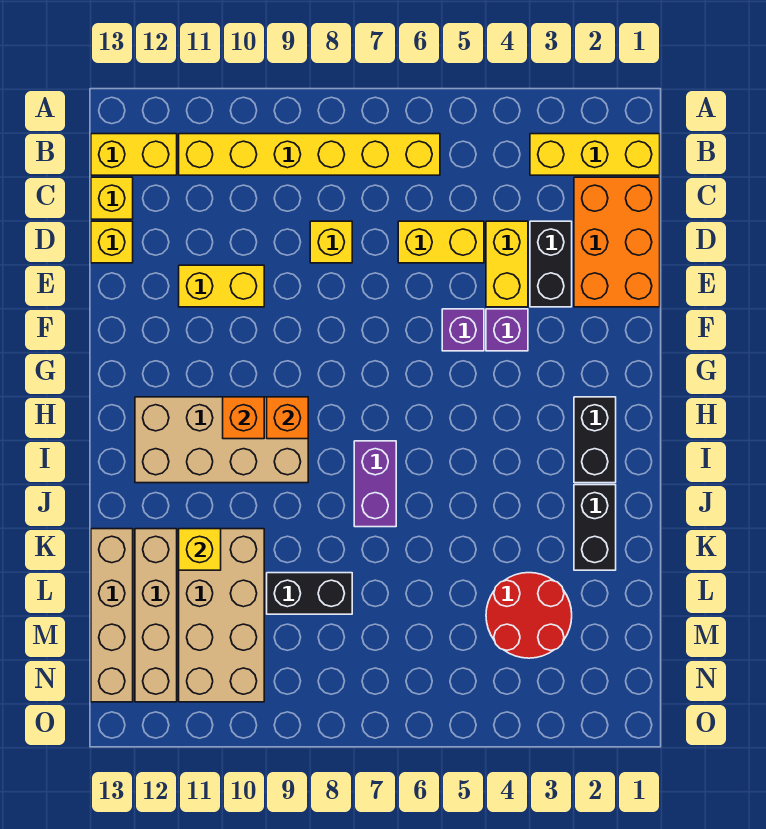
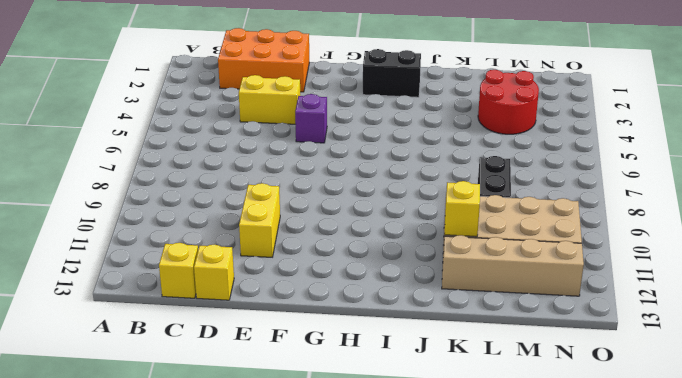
none -> yellow brick B1:B3 level 1
none -> yellow brick B6:B11 level 1
none -> yellow brick B12:B13 level 1

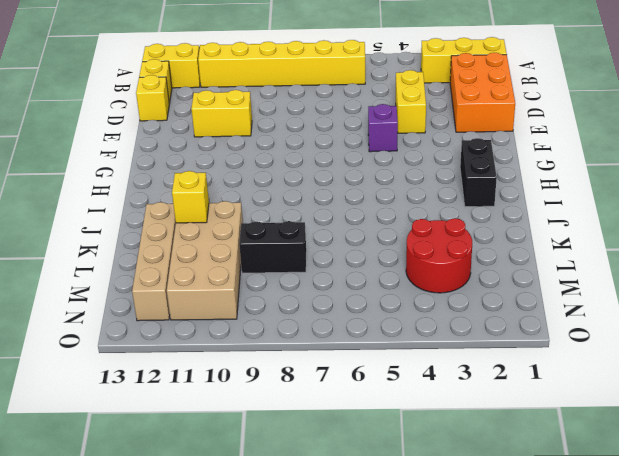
none -> black brick D3:E3 level 1
none -> yellow brick D5:D6 level 1
none -> yellow brick D8 level 1

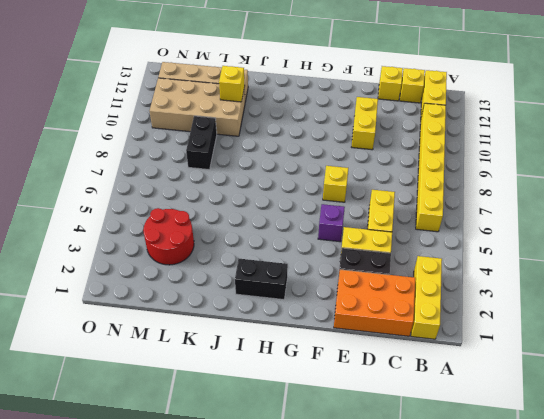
yellow brick F7 level 1 -> yellow brick D8 level 1
none -> purple brick F4 level 1
none -> tan brick H9:I12 level 1
none -> purple brick I7:J7 level 1

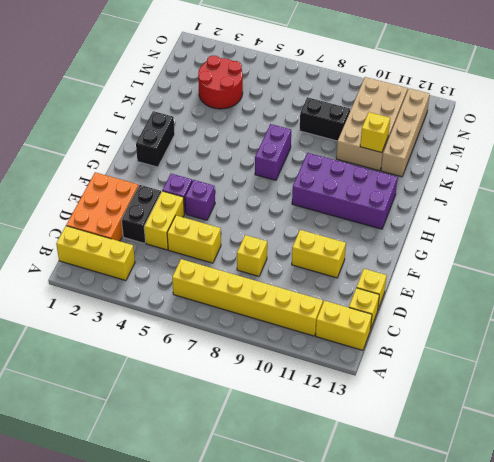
purple brick H9:I12 level 1 -> tan brick H9:I12 level 1
none -> black brick J2:K2 level 1
none -> tan brick K13:N13 level 1
none -> orange brick H9 level 2

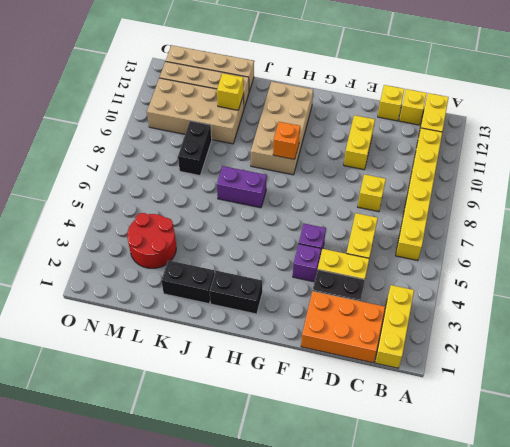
none -> orange brick H10 level 2

